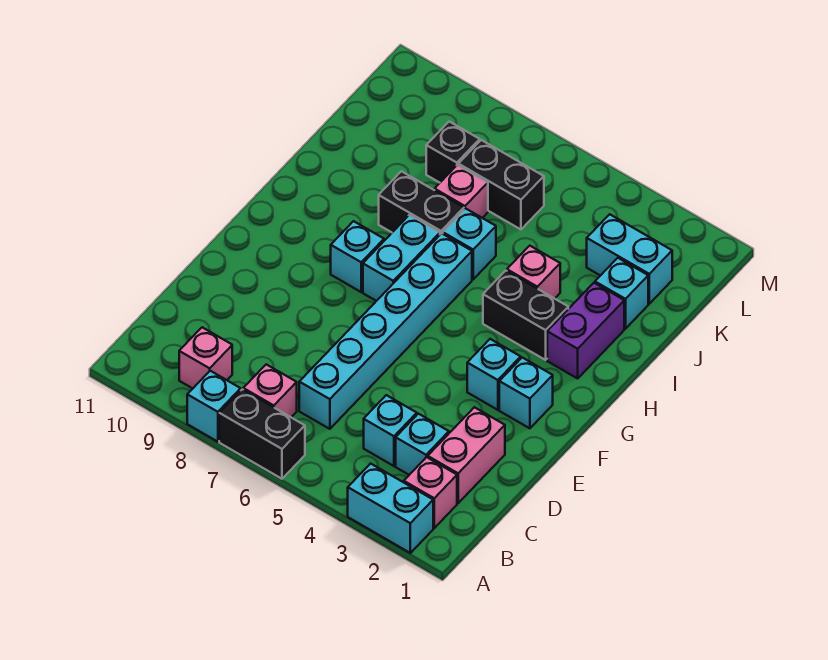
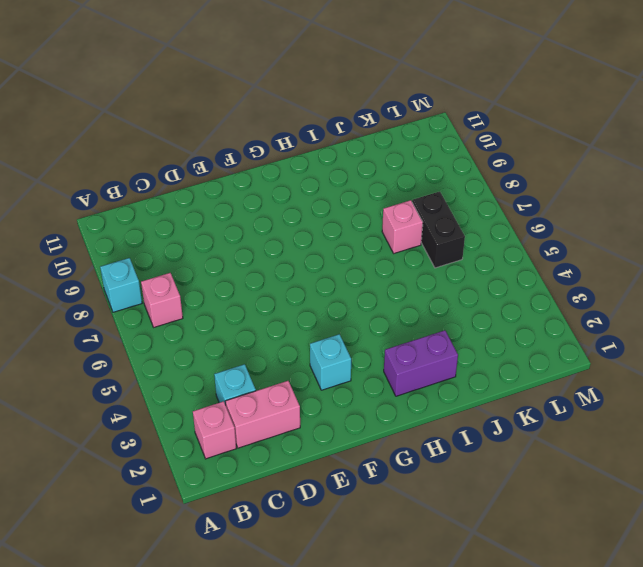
none -> cyan brick A2:A3 level 1
none -> black brick A6:A7 level 1
none -> pink brick B9 level 1

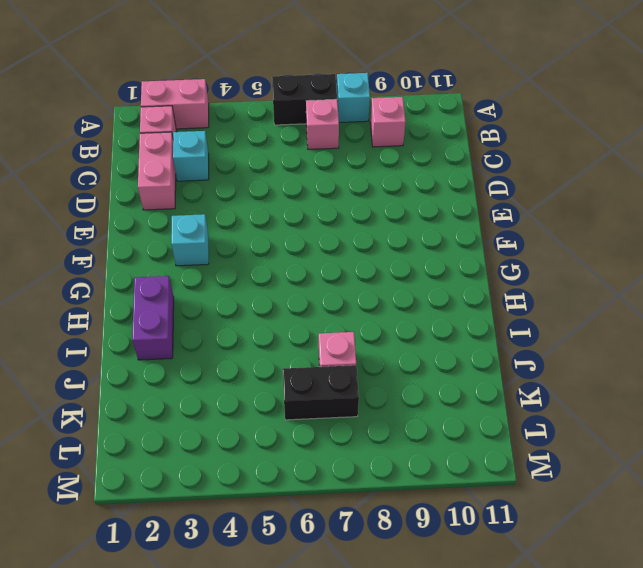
pink brick A2:A3 level 1 -> cyan brick A2:A3 level 1
none -> cyan brick C4 level 1
none -> cyan brick C6:H6 level 1
none -> cyan brick F2 level 1

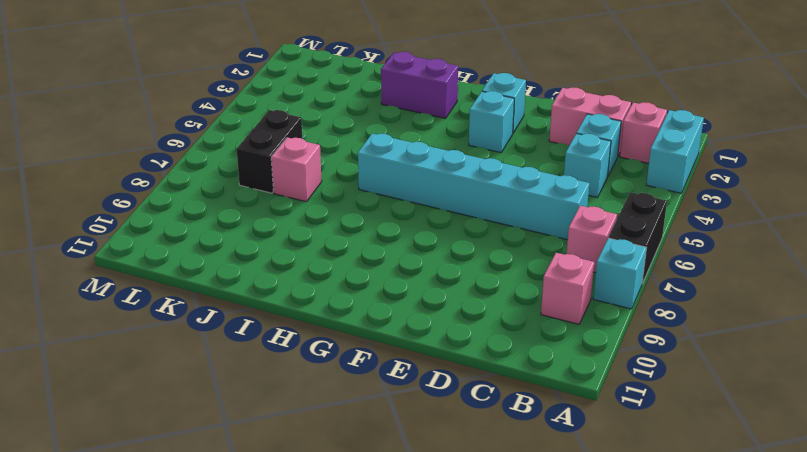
none -> cyan brick G7:H7 level 1
none -> cyan brick G8 level 1
none -> black brick H3:H4 level 1

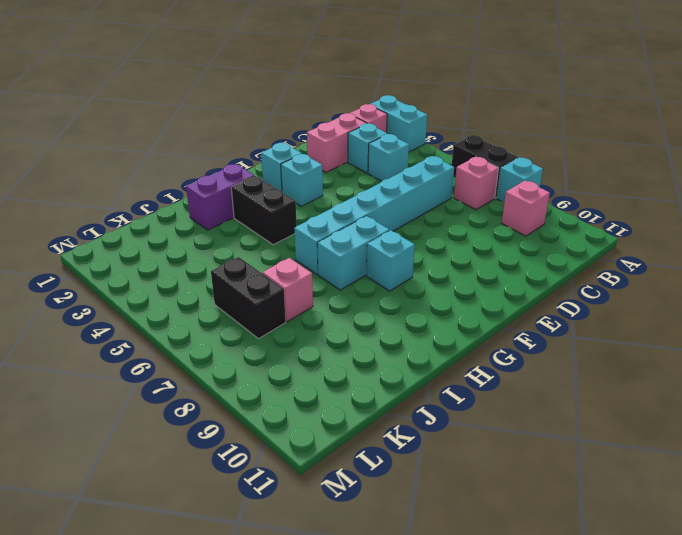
none -> pink brick I4 level 1
none -> cyan brick I6 level 1
none -> black brick I7:I8 level 1

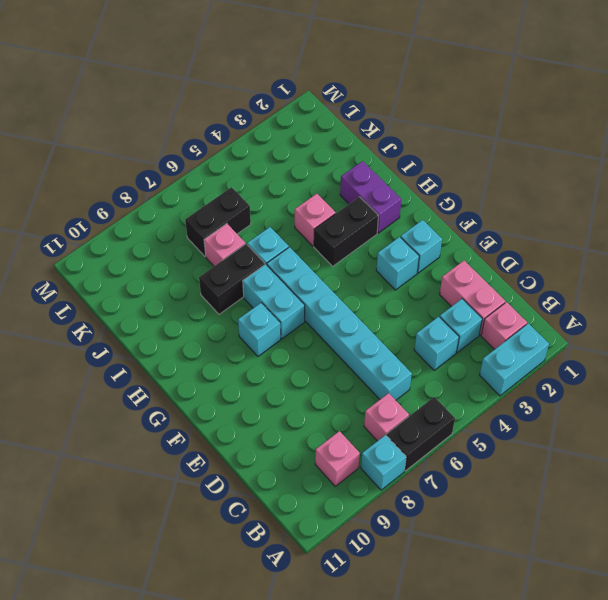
none -> cyan brick J2 level 1
none -> cyan brick K2:K3 level 1
none -> black brick K8 level 1

